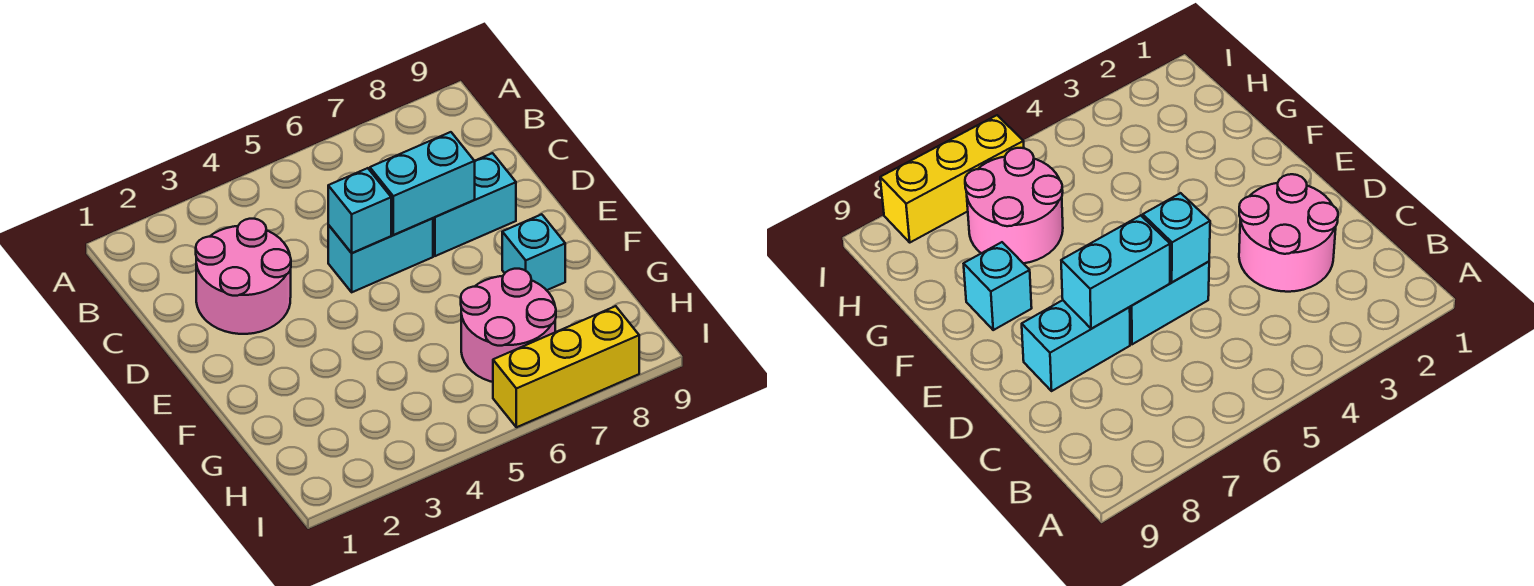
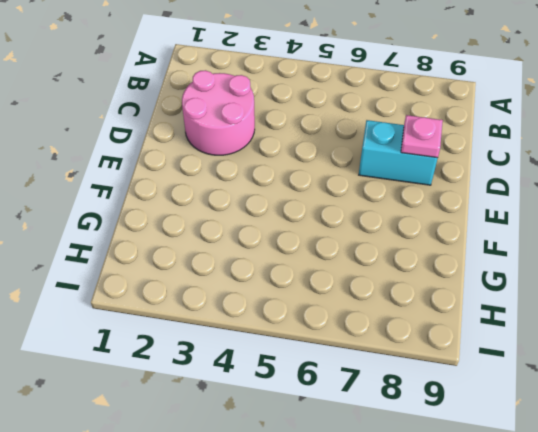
pink plate D8 level 2 -> none
none -> cyan brick D5:D6 level 1
none -> cyan brick F8 level 1

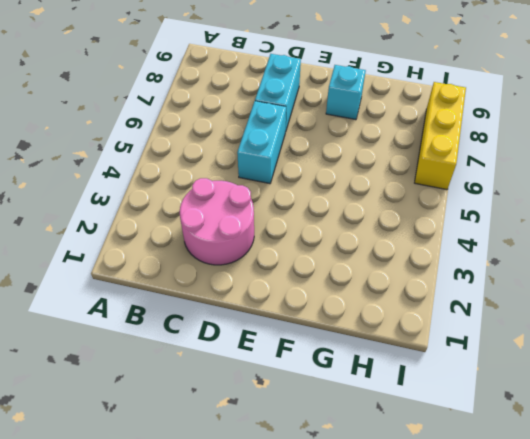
none -> pink round brick G6:H7 level 1
none -> cyan brick D5 level 2

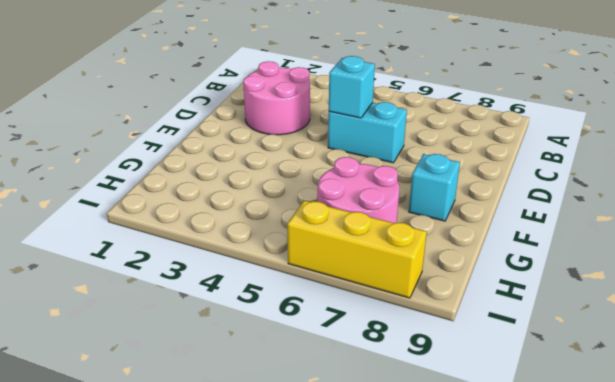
none -> cyan brick D7:D8 level 1
none -> cyan brick D6:D7 level 2

